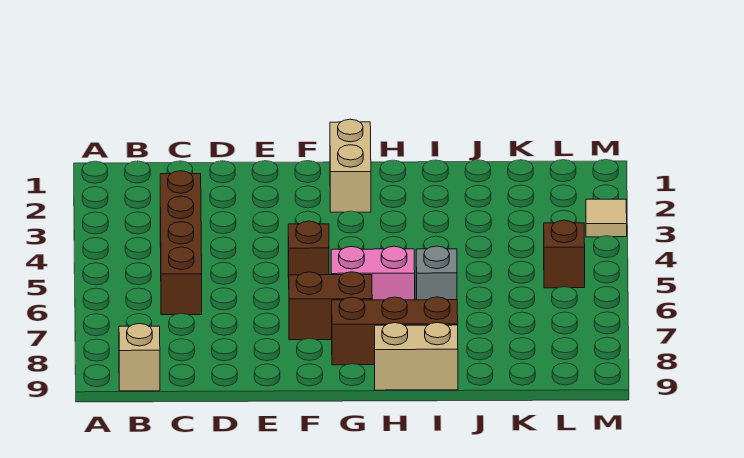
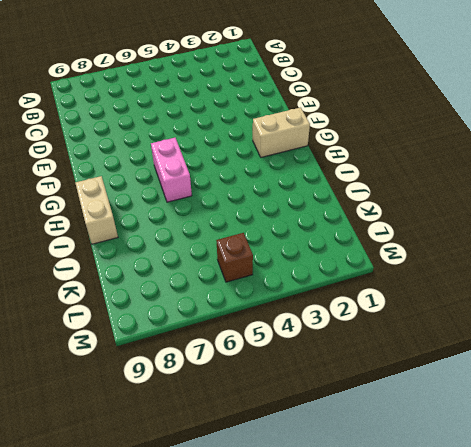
none -> tan brick B9 level 1
none -> brown brick C3:C6 level 1

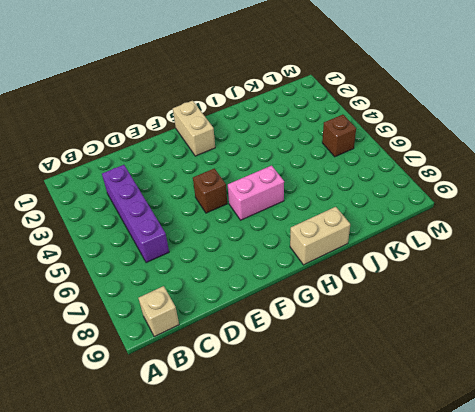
purple brick C3:C6 level 1 -> brown brick C3:C6 level 1
none -> brown brick F7:G7 level 1
none -> brown brick G8:I8 level 1

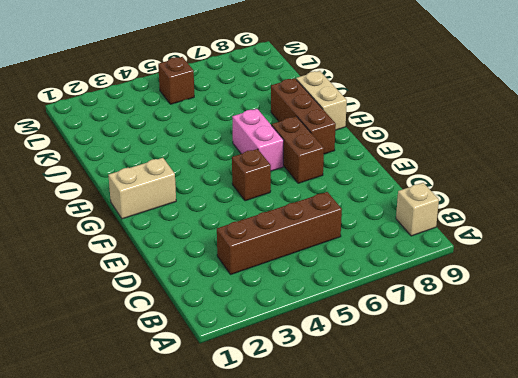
none -> grey brick I6 level 1
none -> tan tile M3 level 1

